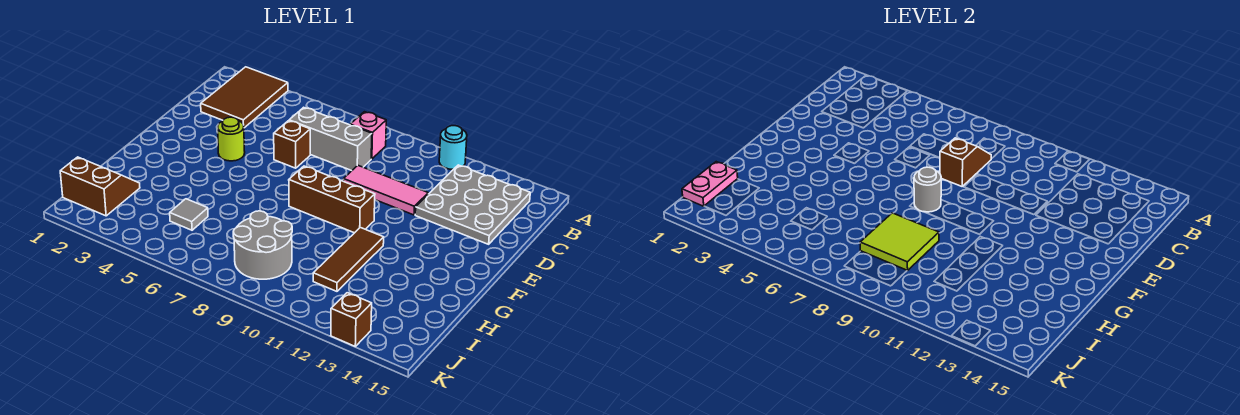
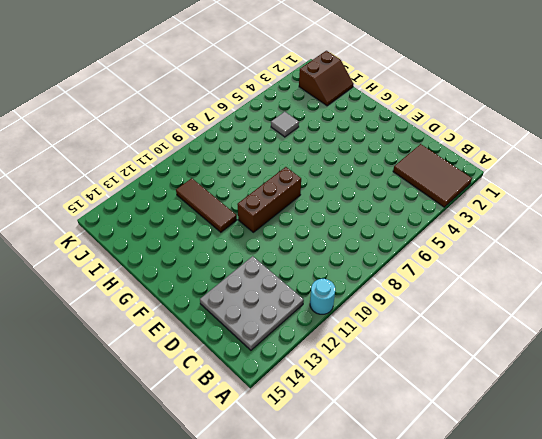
none -> pink brick B8 level 1
none -> grey brick C6:C8 level 1
none -> brown brick D6 level 1

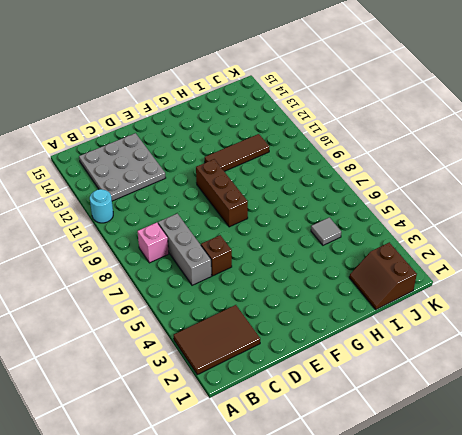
none -> pink tile D9:D11 level 1
none -> lime round brick E4 level 1
none -> grey round brick I8:J9 level 1

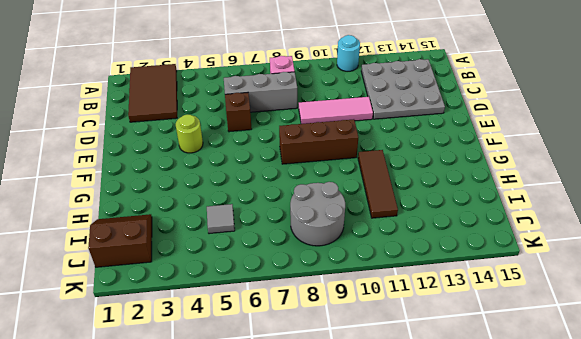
none -> brown brick K13 level 1
none -> brown slope C8:D8 level 2 top D
none -> grey round brick F8 level 2

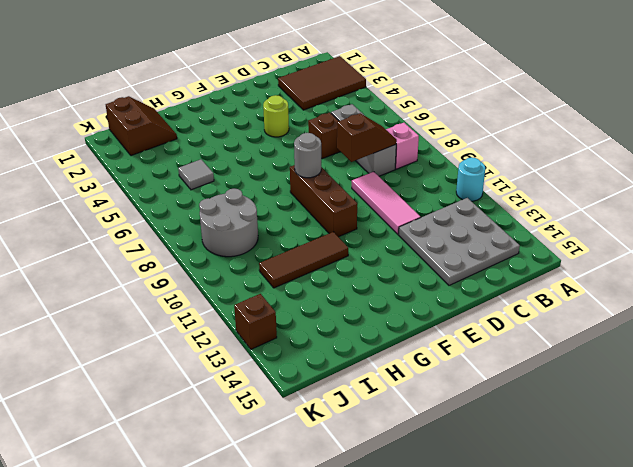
none -> lime tile H8:I9 level 2
none -> pink plate I1:J1 level 2

